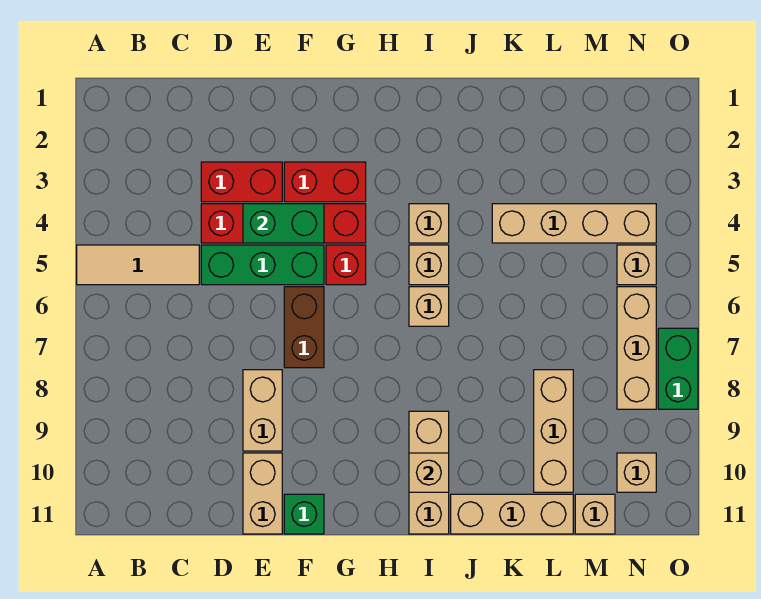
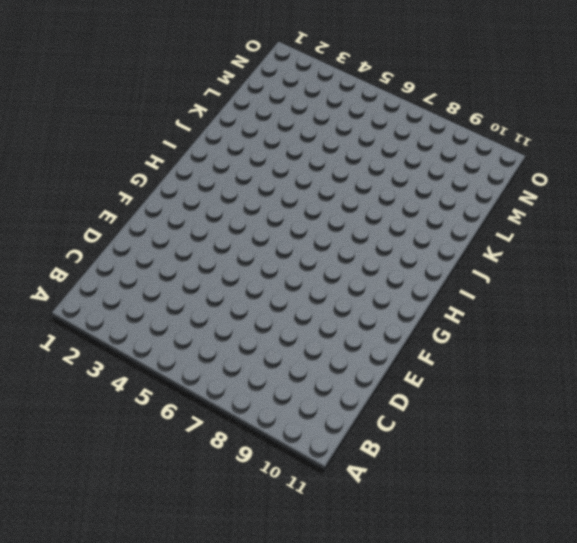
none -> tan tile A5:C5 level 1
none -> red brick D3:E3 level 1
none -> red brick D4:G4 level 1

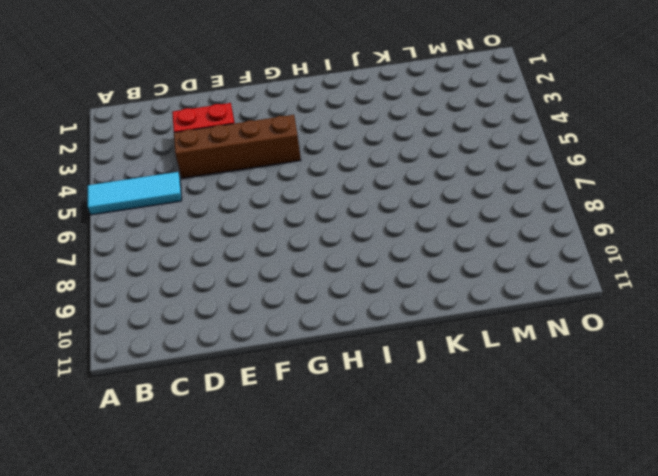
cyan tile A5:C5 level 1 -> tan tile A5:C5 level 1
brown brick D4:G4 level 1 -> red brick D4:G4 level 1
none -> green brick D5:F5 level 1
none -> tan brick E8:E9 level 1
none -> tan brick E10:E11 level 1

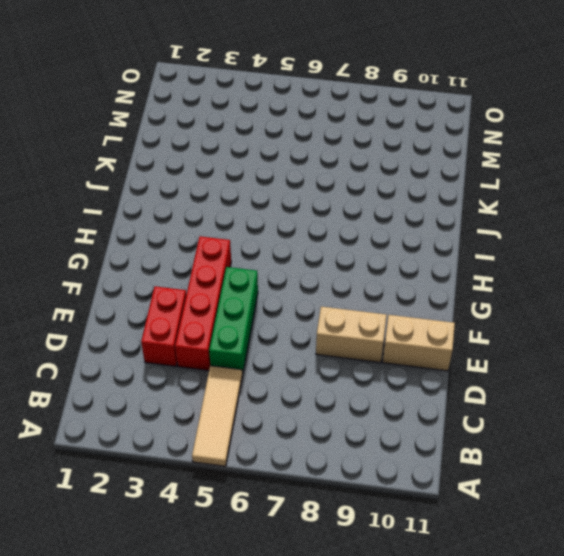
none -> red brick F3:G3 level 1
none -> brown brick F6:F7 level 1
none -> green brick F11 level 1

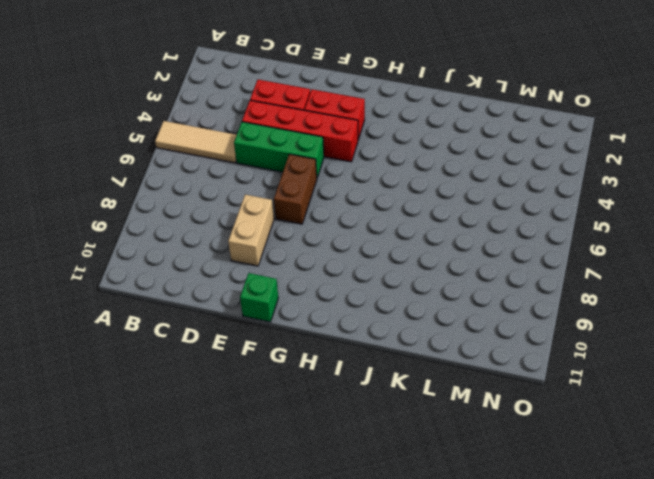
none -> tan brick E10:E11 level 1
none -> red brick G5 level 1
none -> tan brick I4 level 1

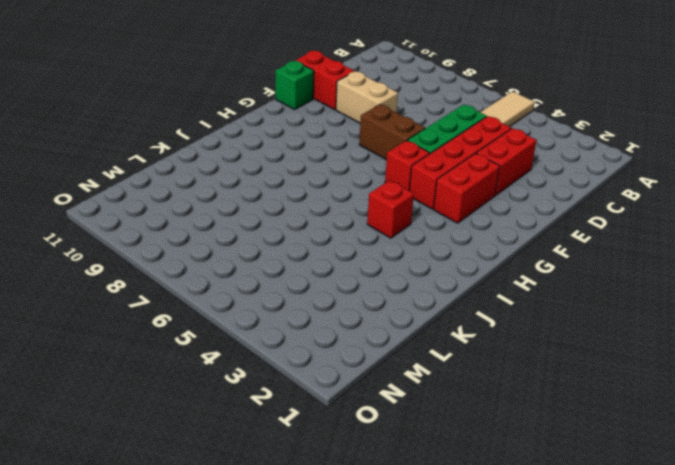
red brick E10:E11 level 1 -> tan brick E10:E11 level 1
red brick I4 level 1 -> tan brick I4 level 1
none -> tan brick I5 level 1
none -> tan brick I6 level 1
none -> tan brick I9:I11 level 1

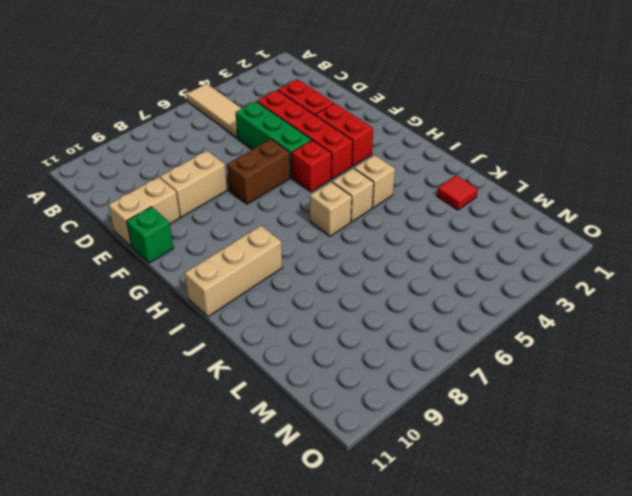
red tile K2 level 1 -> none
none -> tan brick J11:L11 level 1
none -> tan brick K4:N4 level 1
none -> tan brick L8:L10 level 1

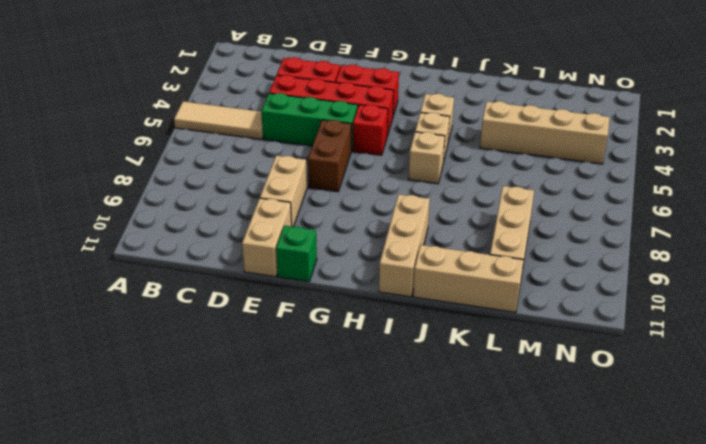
none -> tan brick M11 level 1
none -> tan brick N5 level 1
none -> tan brick N6:N8 level 1

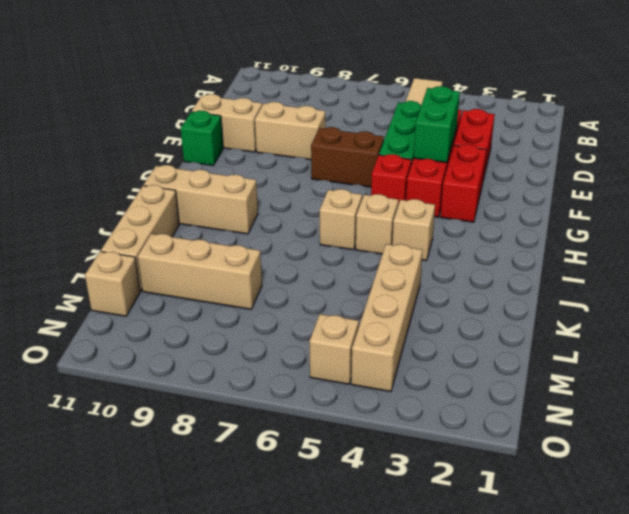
none -> tan brick N6:N8 level 1
none -> tan brick N10 level 1
none -> green brick O7:O8 level 1

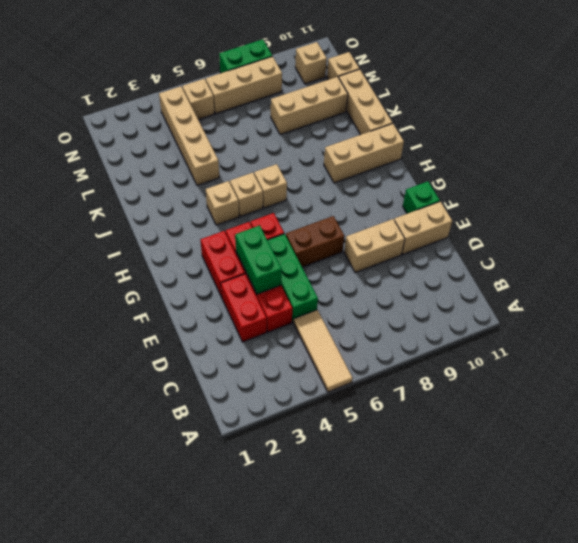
none -> tan brick I10 level 2

